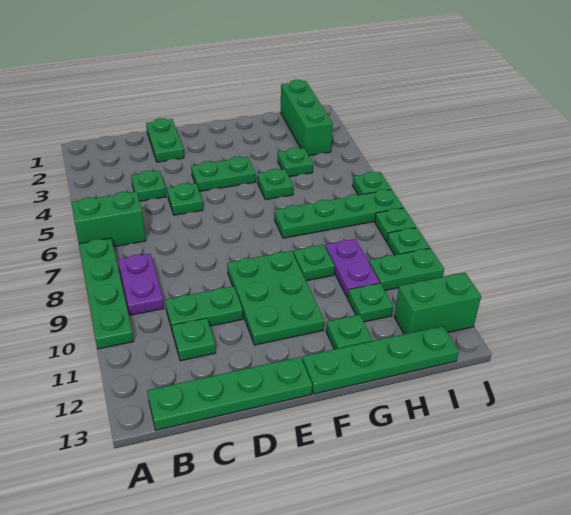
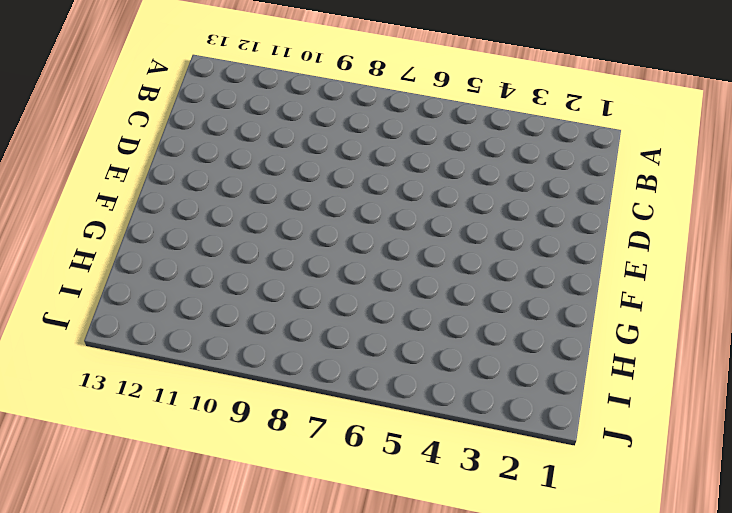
none -> green brick A6:B6 level 1
none -> green plate A7:A10 level 1
none -> purple plate B8:B9 level 1

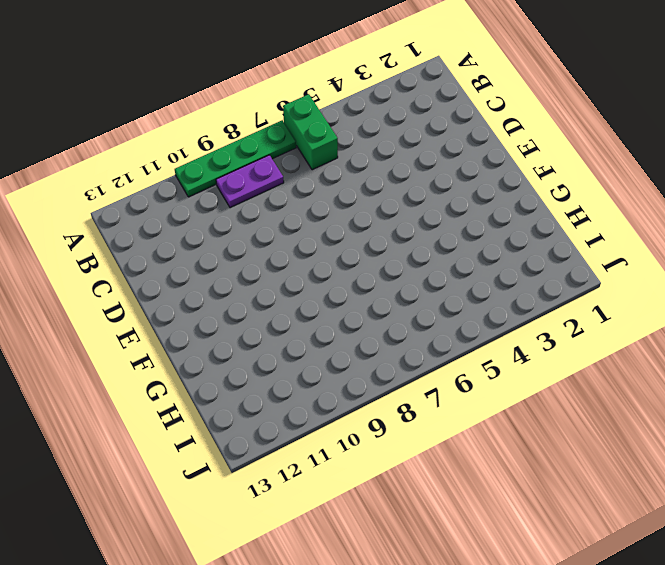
none -> green plate B13:E13 level 1
none -> green plate C4 level 1
none -> green plate C10:D10 level 1

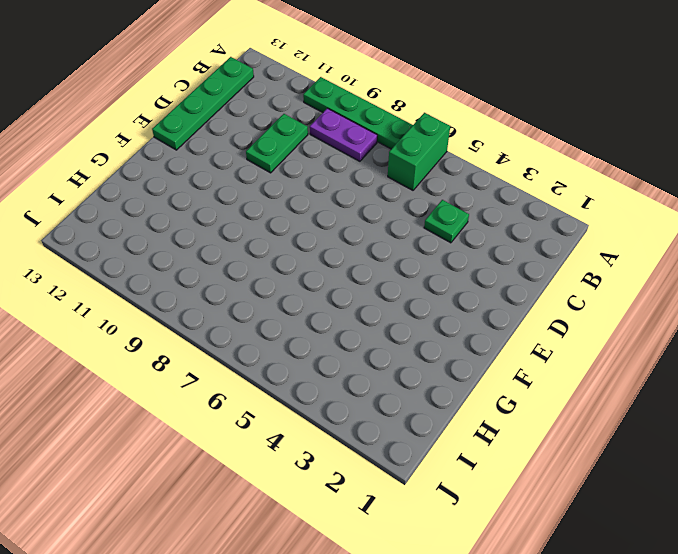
none -> green plate C11 level 1
none -> green plate D1:D2 level 1
none -> green plate D5 level 1

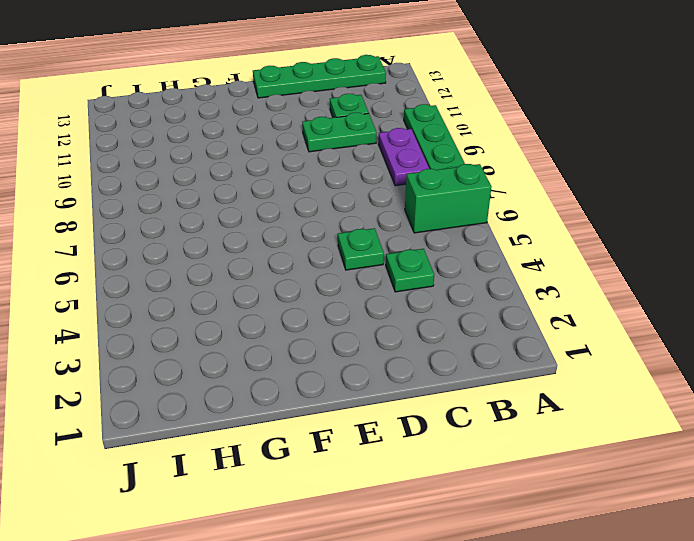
none -> green plate D1:D2 level 1
none -> green plate E4:F4 level 1
none -> green plate E9:F11 level 1

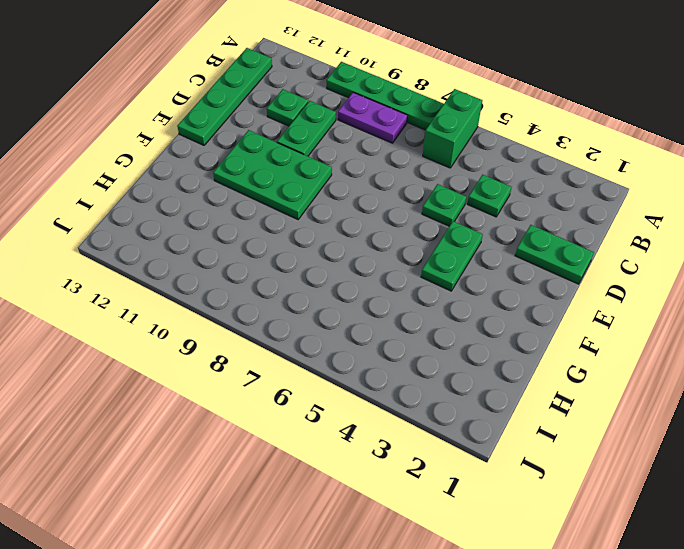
none -> green plate F13:I13 level 1
none -> green plate G5 level 1
none -> green plate G7:J7 level 1

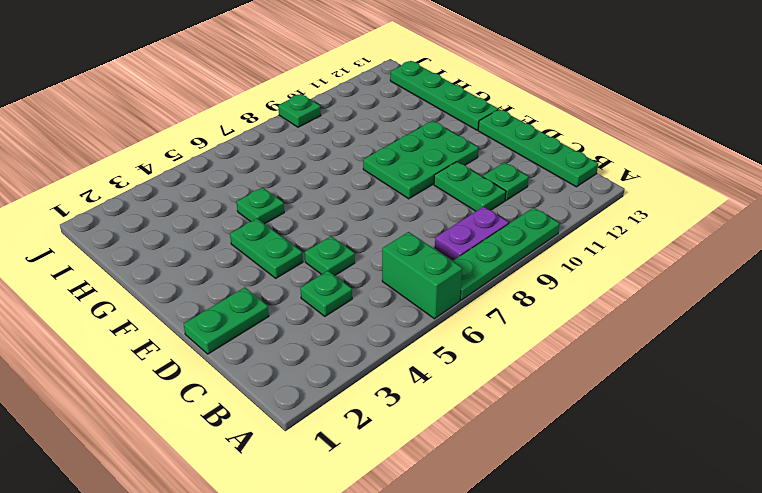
none -> green plate G7:J7 level 1
none -> green plate G9 level 1
none -> green plate G12 level 1

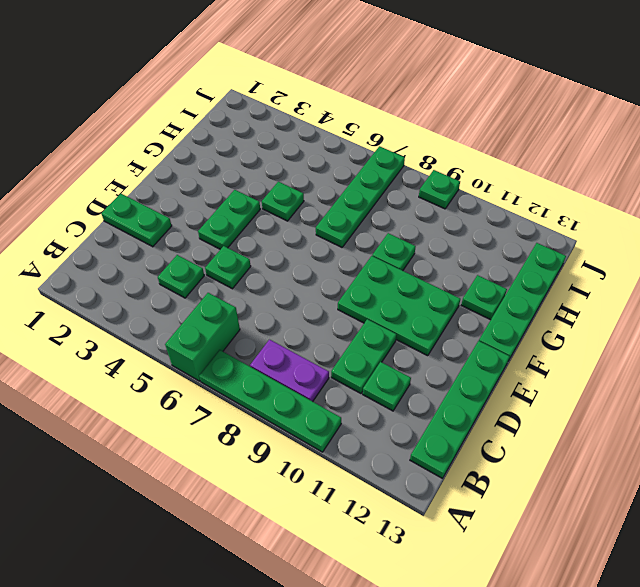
none -> green plate H4 level 1
none -> purple plate H9:H10 level 1
none -> green plate H11 level 1

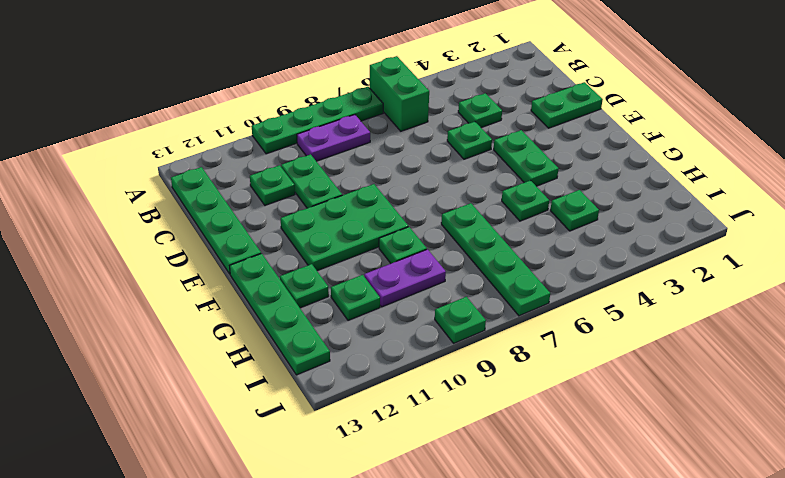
none -> green brick I1:I3 level 1
none -> green plate I10:J10 level 1
none -> green brick I12:J12 level 1

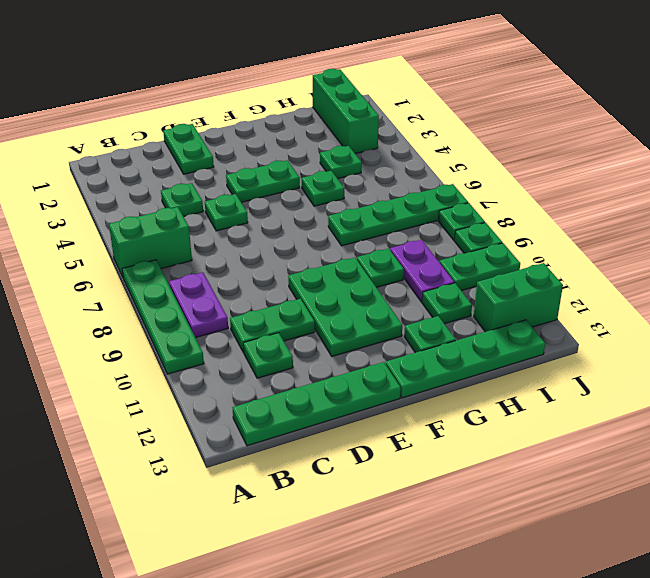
none -> green plate J6 level 1

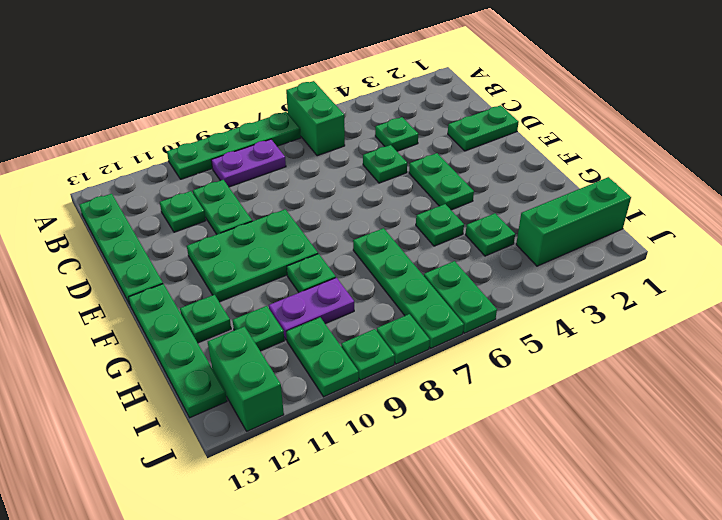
green plate I6:J6 level 1 -> green plate J6 level 1

